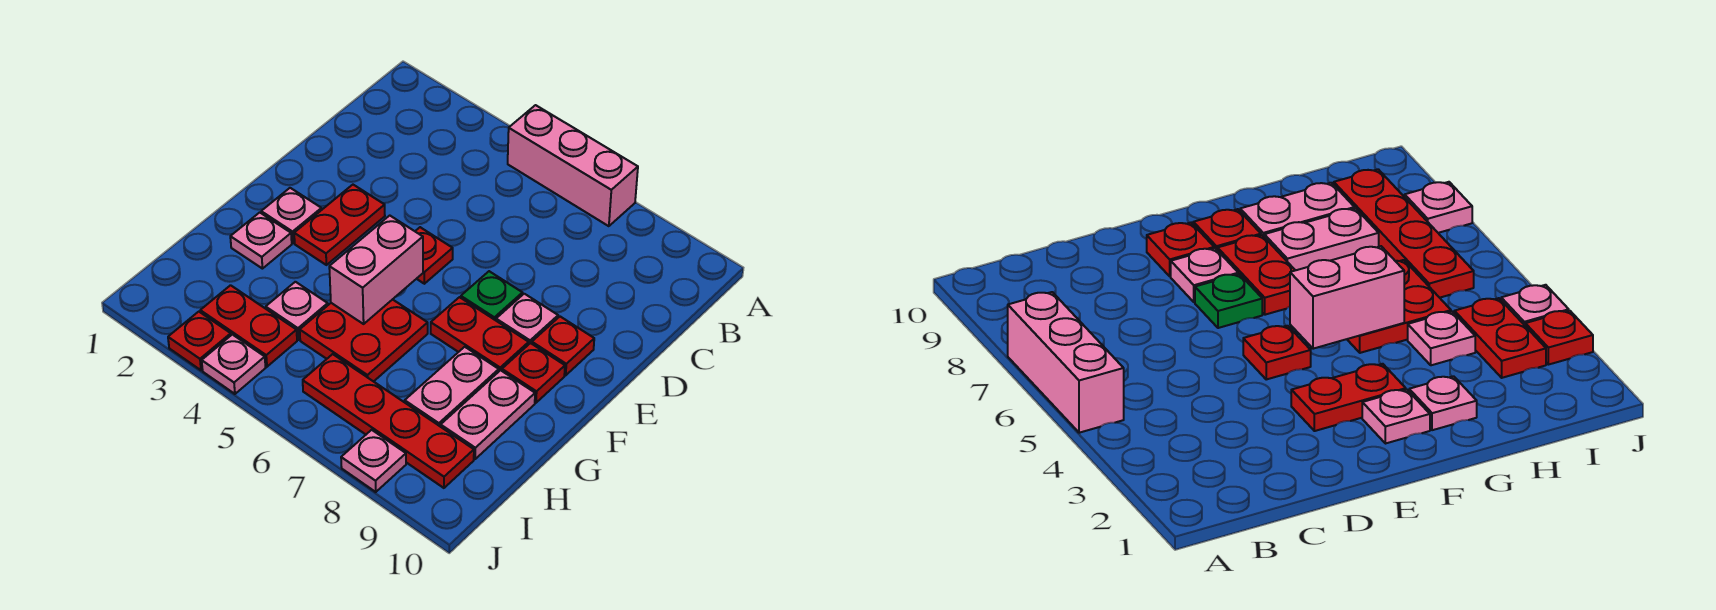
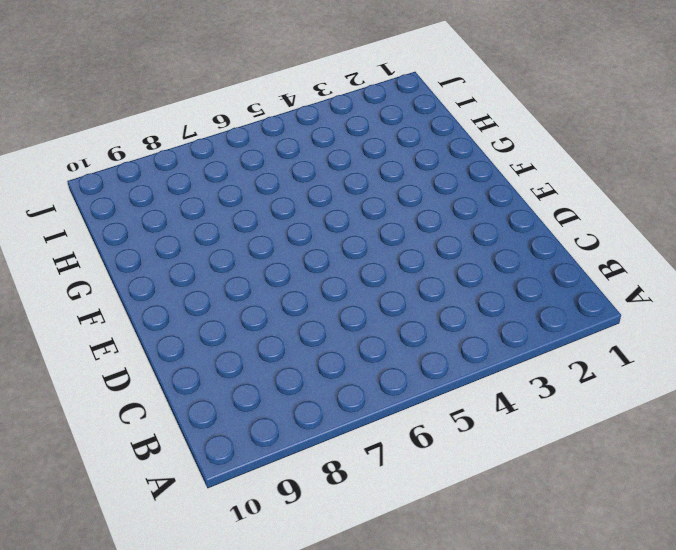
none -> pink brick A5:A7 level 1
none -> red plate E3:F3 level 1
none -> red plate E5 level 1

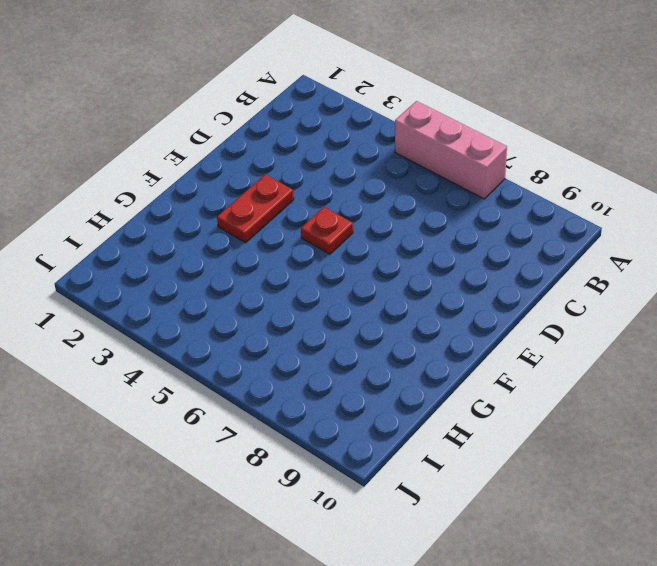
none -> green plate E7 level 1
none -> pink plate E8 level 1
none -> red plate E9 level 1

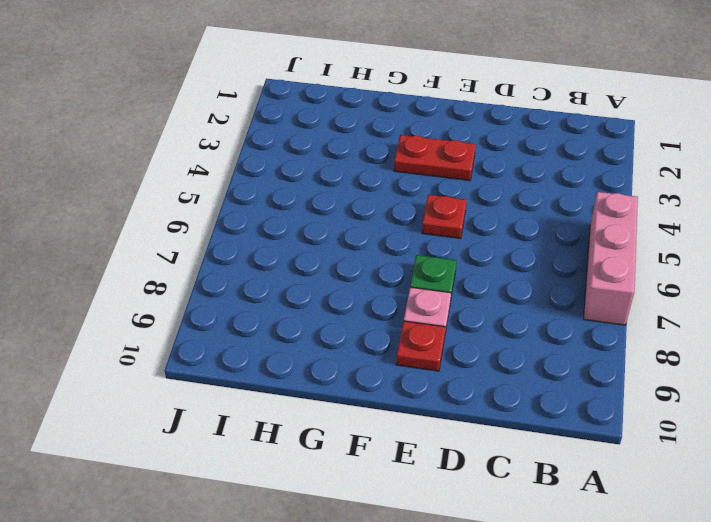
none -> pink plate F2 level 1
none -> red plate F7:F8 level 1
none -> red plate F9 level 1

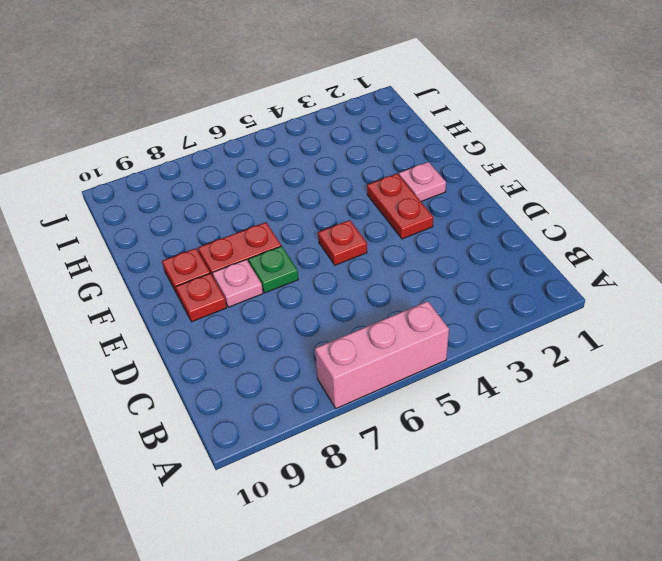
none -> pink plate G2 level 1
none -> red plate G5:H6 level 1
none -> pink plate G8:H8 level 1

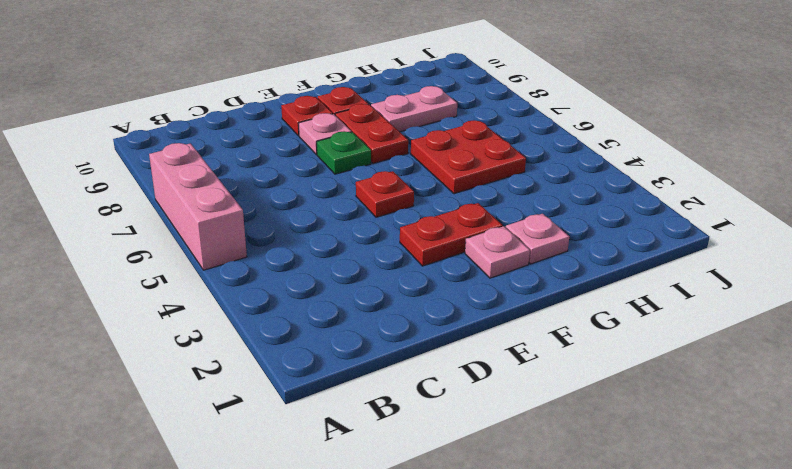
none -> pink plate G9:H9 level 1
none -> pink plate H4 level 1
none -> red plate I3:I4 level 1

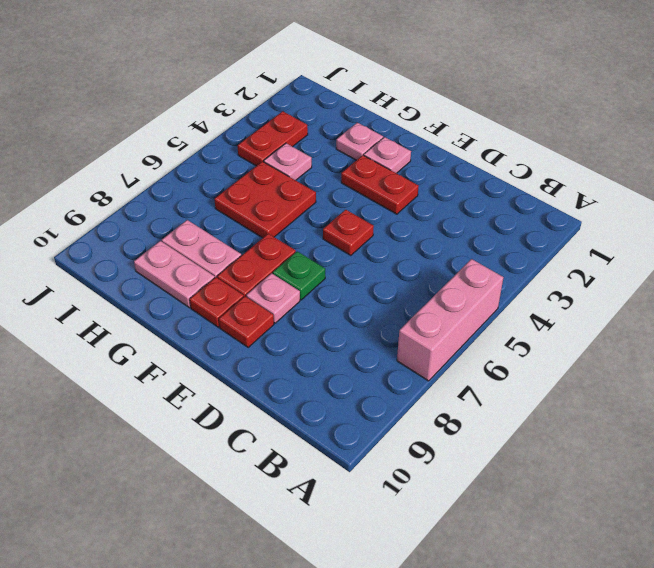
none -> red plate I6:I9 level 1
none -> red plate J3 level 1
none -> pink plate J4 level 1

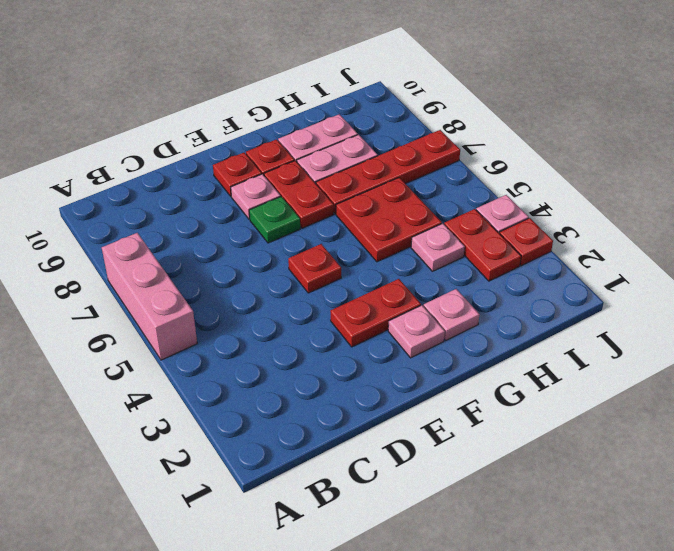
red plate G7:J7 level 1 -> red plate I6:I9 level 1
none -> pink plate J8 level 1
none -> pink brick F5:G5 level 2

